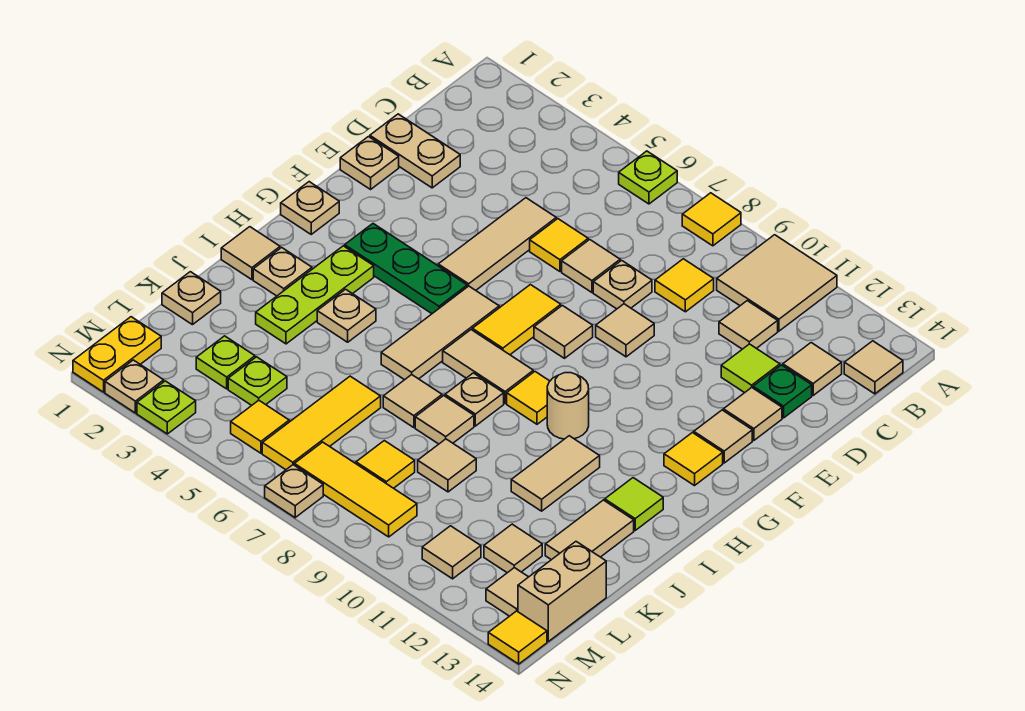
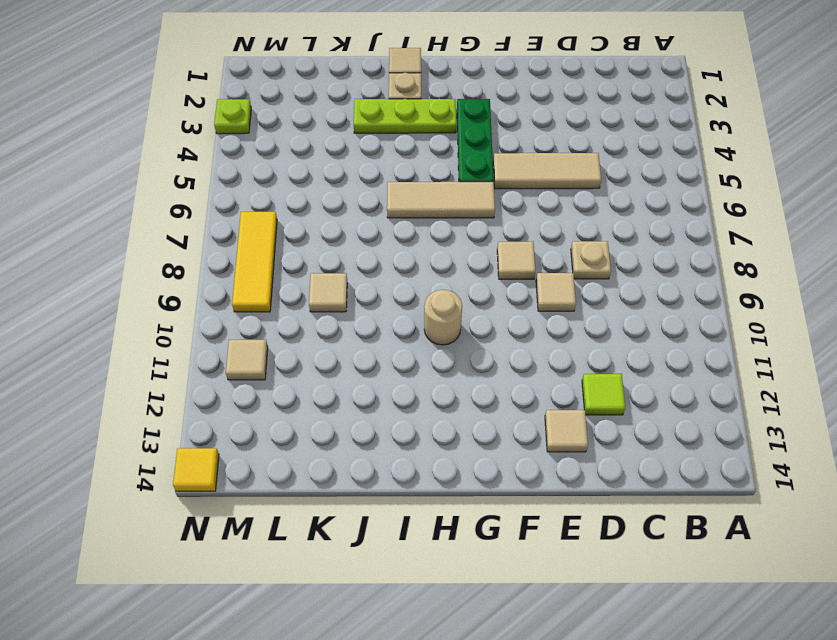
none -> lime plate A6 level 1
none -> yellow tile A8 level 1
none -> tan tile A10:B11 level 1
none -> tan tile B14 level 1

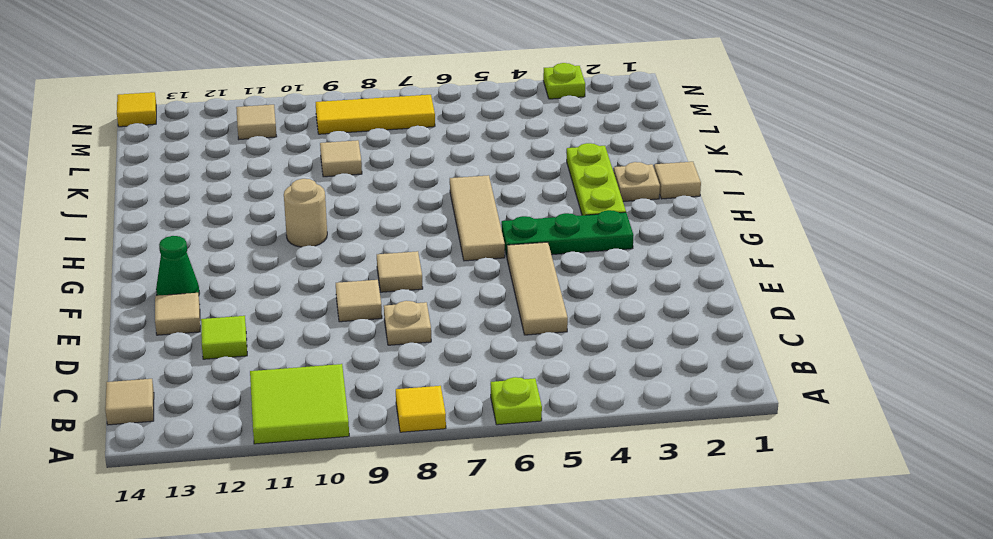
lime tile A10:B11 level 1 -> tan tile A10:B11 level 1
green cone F13 level 1 -> tan tile F13 level 1
none -> yellow tile C9 level 1
none -> tan tile C11 level 1
none -> tan tile C13 level 1
none -> tan plate D1:D2 level 1

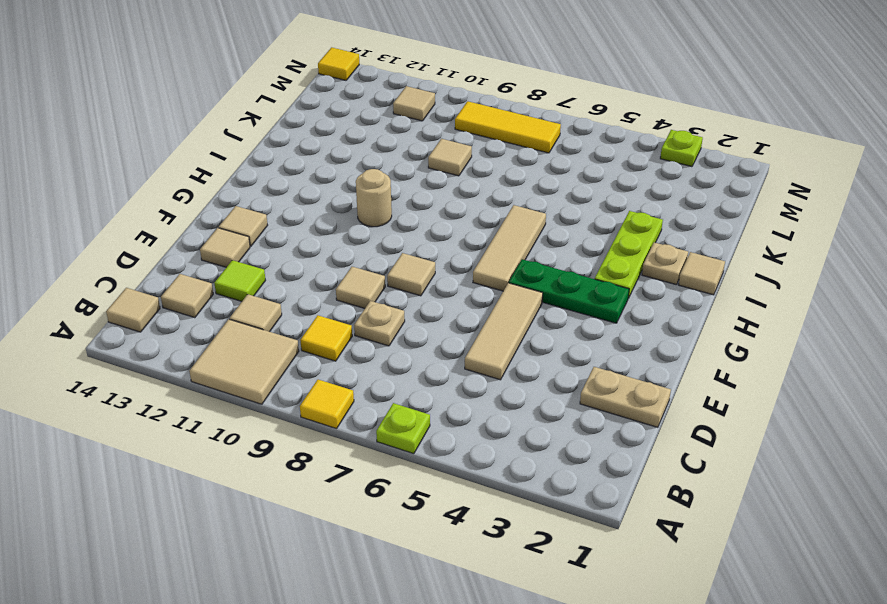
none -> yellow tile D6 level 1
none -> tan tile D7 level 1
none -> green plate D13 level 1
none -> tan plate E1 level 1

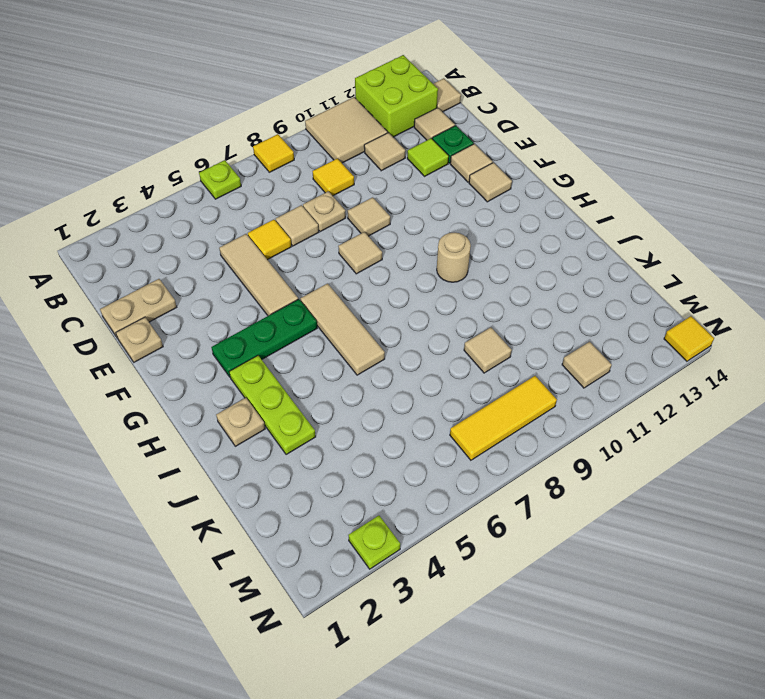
lime brick A12:B13 level 1 -> none
none -> yellow tile F7:G7 level 1
none -> tan plate G1 level 1
none -> yellow tile G13 level 1
none -> tan tile H7:H8 level 1

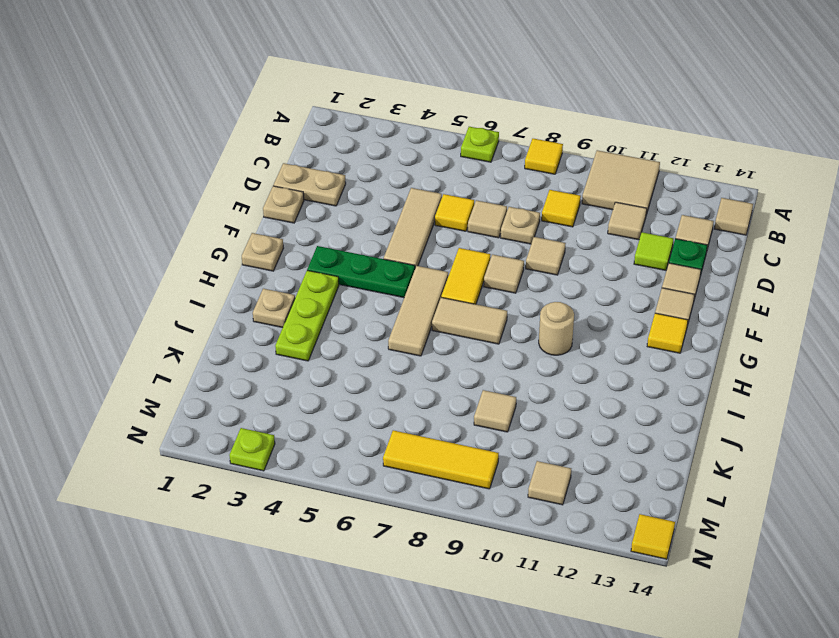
none -> yellow tile H9 level 1
none -> tan tile I1 level 1
none -> tan plate I4 level 1
none -> tan plate I8 level 1

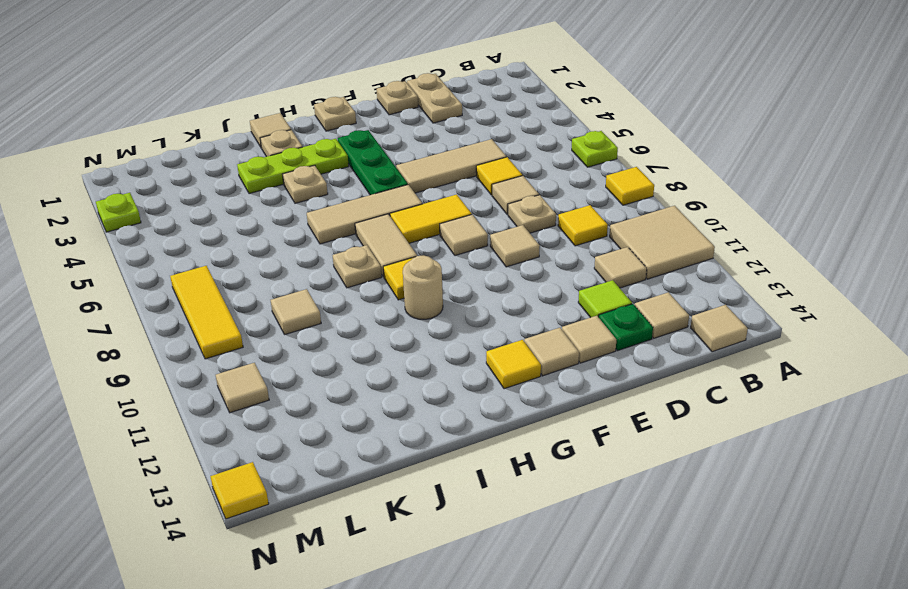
none -> tan tile I11:J11 level 1
none -> lime tile I13 level 1
none -> tan tile J7 level 1
none -> tan tile J8 level 1

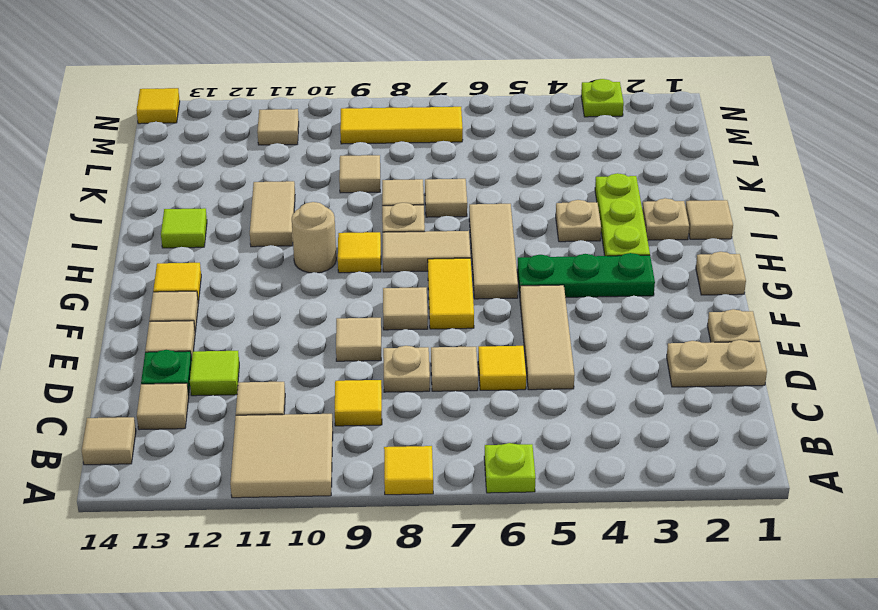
none -> tan tile J13:K13 level 1
none -> tan plate K1 level 1
none -> yellow tile K6:M6 level 1
none -> lime plate L3 level 1

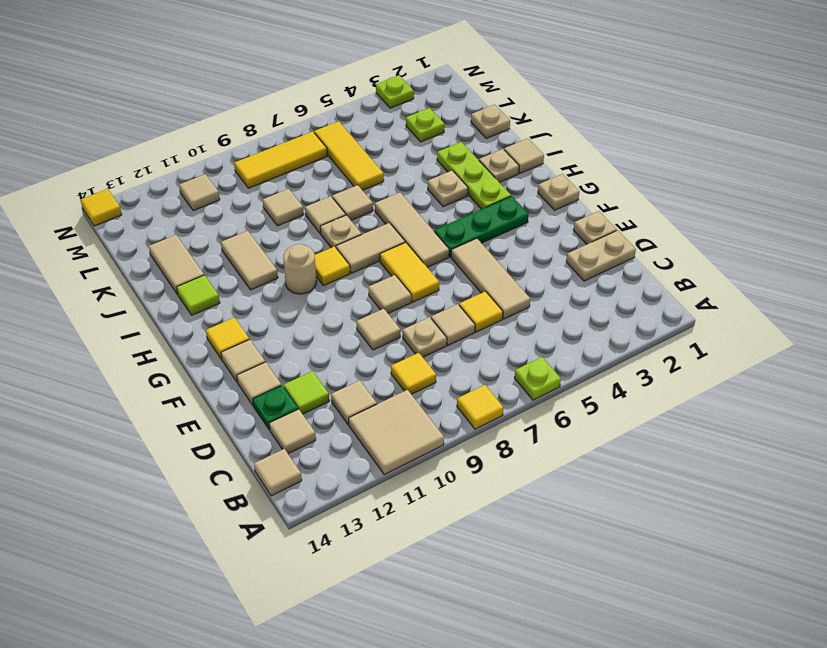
none -> lime plate L4 level 1
none -> yellow tile L8 level 1
none -> tan tile L12 level 1
none -> tan brick L14:M14 level 1

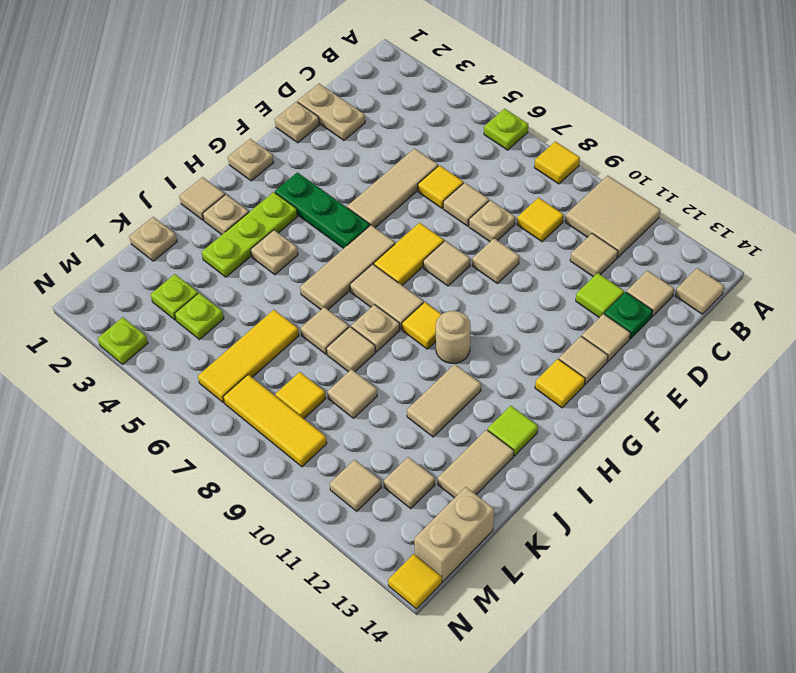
none -> yellow plate M1:N1 level 1
none -> yellow tile M5 level 1
none -> tan tile M13 level 1
none -> tan plate N2 level 1

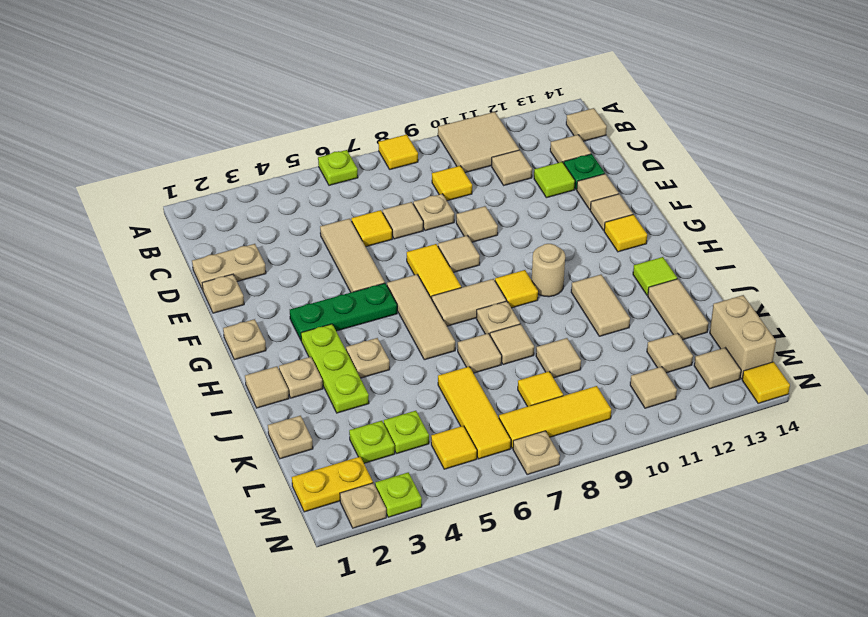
yellow plate M1:M2 level 1 -> yellow plate M1:N1 level 1

